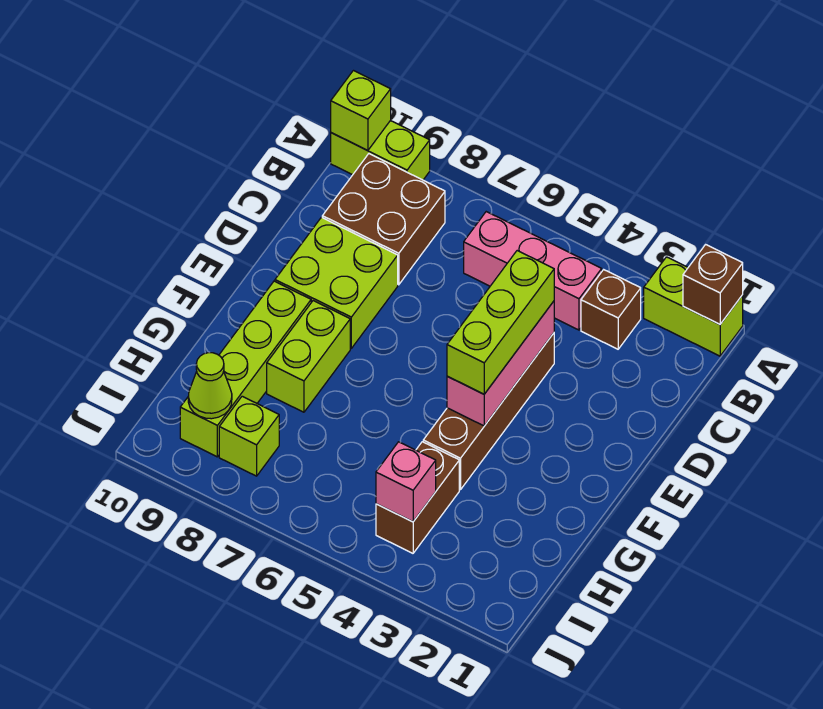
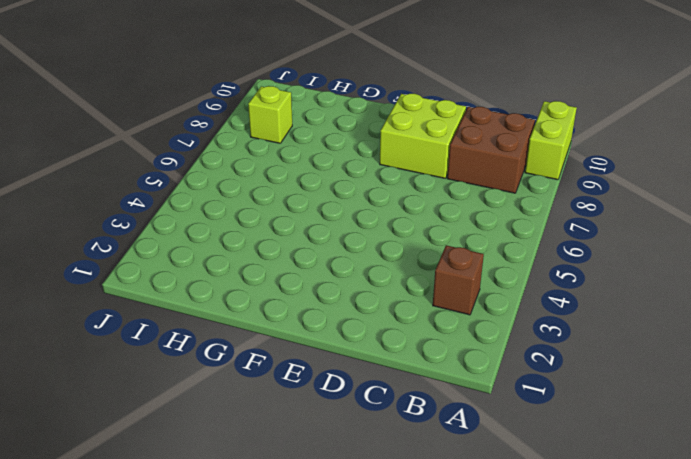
none -> lime brick A1:A2 level 1
none -> pink brick B4:B6 level 1
none -> brown brick D4:G4 level 1

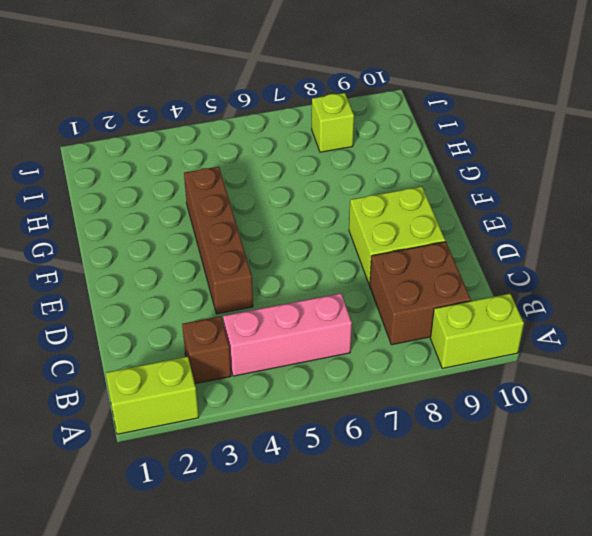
none -> lime brick F8:G8 level 1
none -> lime brick F9:I9 level 1
none -> brown brick H4:I4 level 1

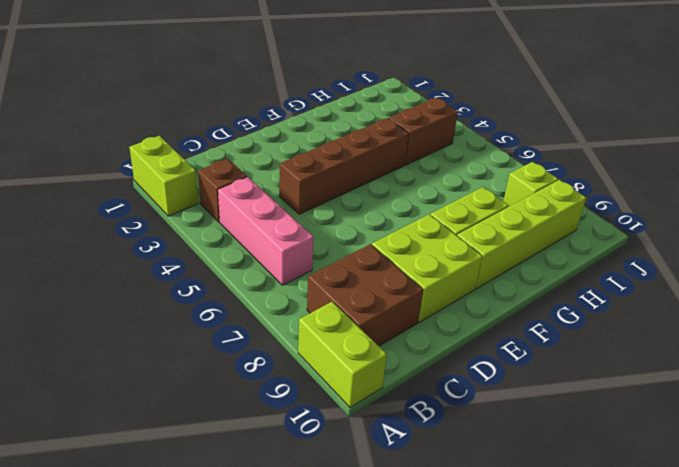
none -> brown brick A1 level 2
none -> lime brick A10 level 2
none -> pink brick D4:F4 level 2

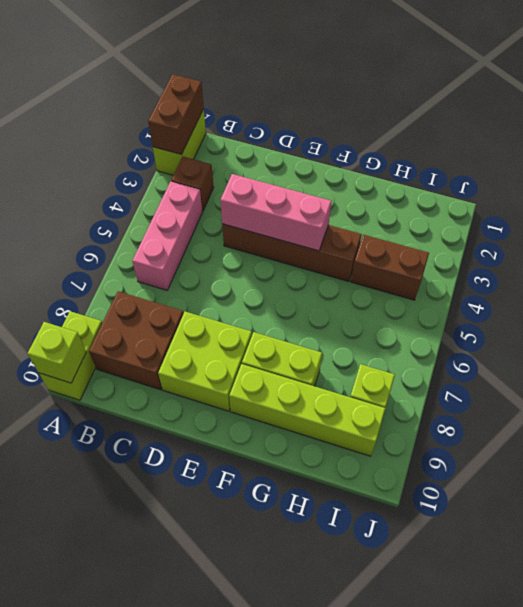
brown brick A1:A2 level 2 -> brown brick A1 level 2
none -> pink brick I4 level 2
none -> lime cone I9 level 2
none -> lime brick D4:F4 level 3

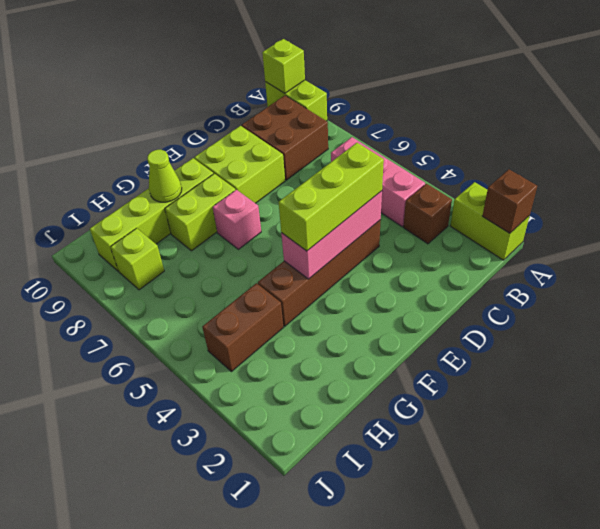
pink brick F7 level 1 -> pink brick I4 level 2
lime cone G9 level 2 -> lime cone I9 level 2

